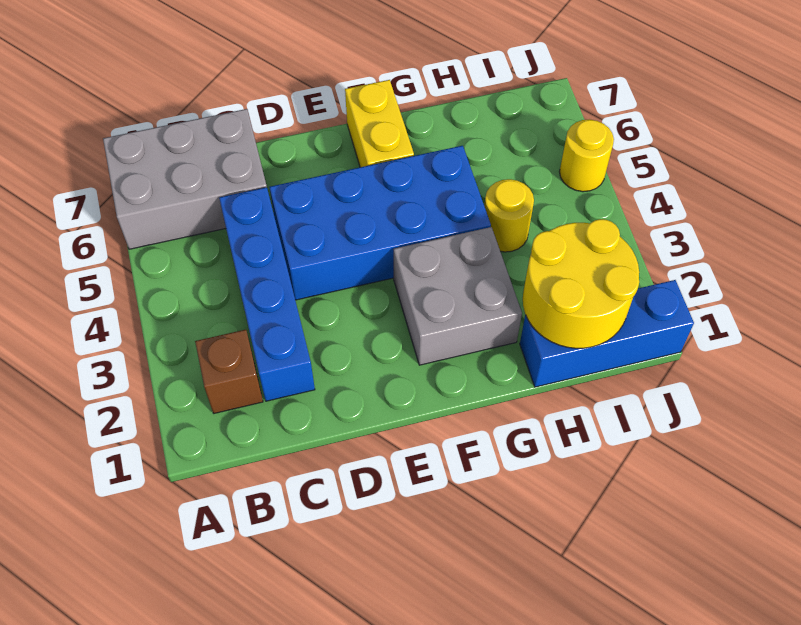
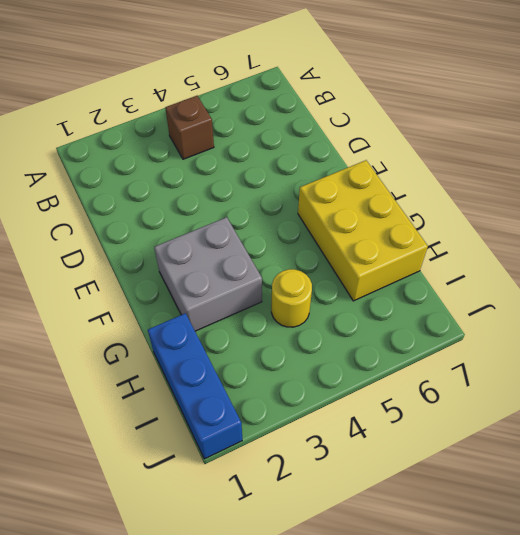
brown brick B4 level 1 -> brown brick B2 level 1
yellow brick F6:H7 level 1 -> yellow brick F6:F7 level 1
none -> grey brick A6:C7 level 1
none -> blue brick C2:C5 level 1

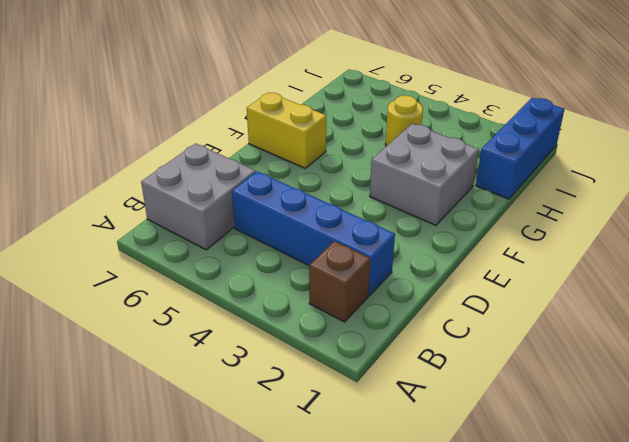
grey brick B6:C7 level 1 -> grey brick A6:C7 level 1
none -> blue brick D4:G5 level 1
none -> yellow round brick J5 level 1

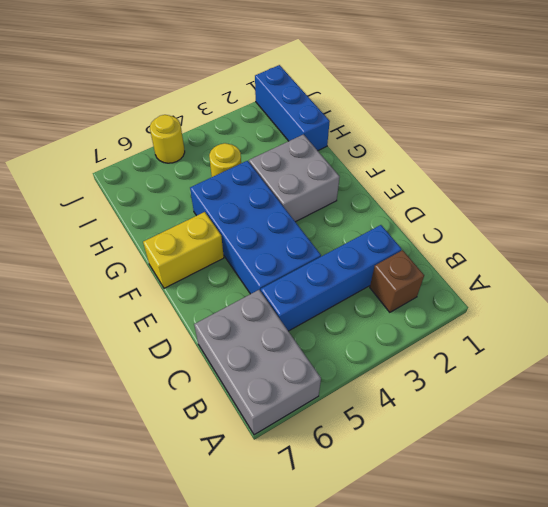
none -> yellow round brick H1:I2 level 2

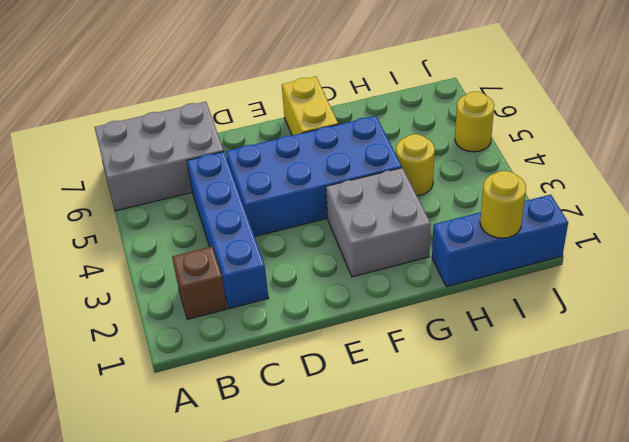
yellow round brick I1 level 2 -> yellow round brick H1:I2 level 2

